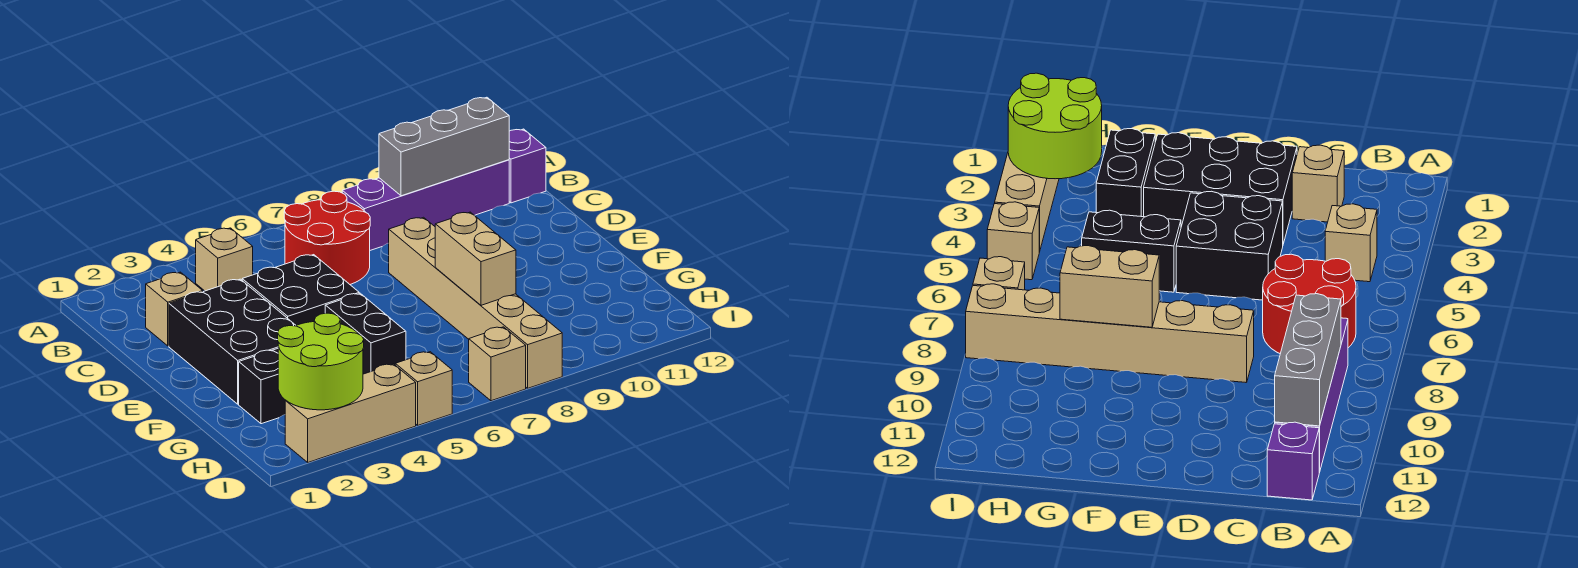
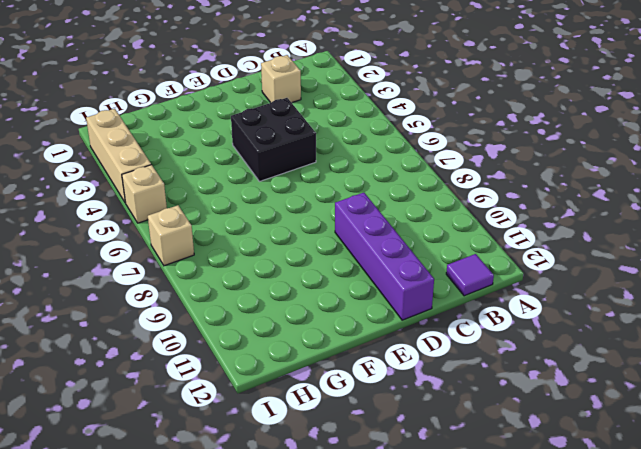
purple tile B12 level 1 -> purple brick B12 level 1
purple brick D9:D12 level 1 -> purple brick B8:B11 level 1
none -> tan brick B4 level 1
none -> red round brick B6:C7 level 1
none -> black brick D2:F3 level 1

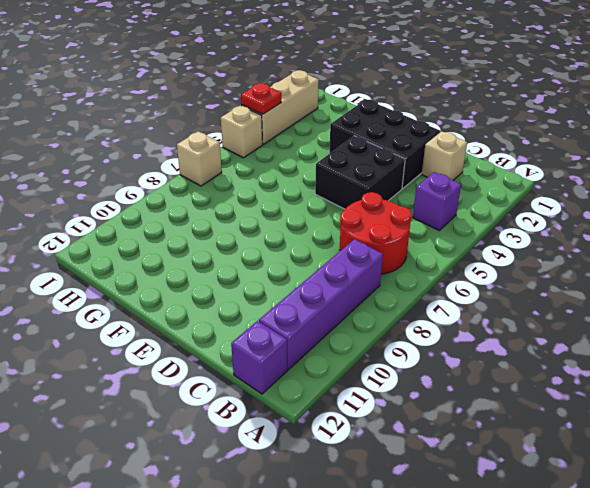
purple brick B4 level 1 -> tan brick B4 level 1
red plate I4 level 2 -> none
none -> tan brick D8:I8 level 1
none -> black brick F5:G5 level 1
none -> black brick G2:G3 level 1

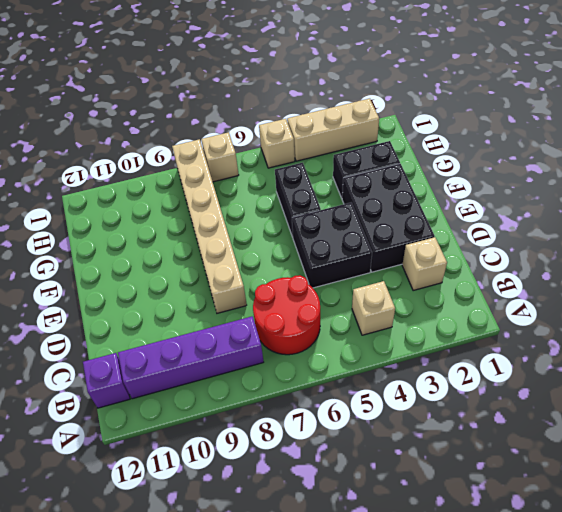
none -> grey brick B9:B11 level 2
none -> tan brick F8:G8 level 2
none -> lime round brick H2:I3 level 2

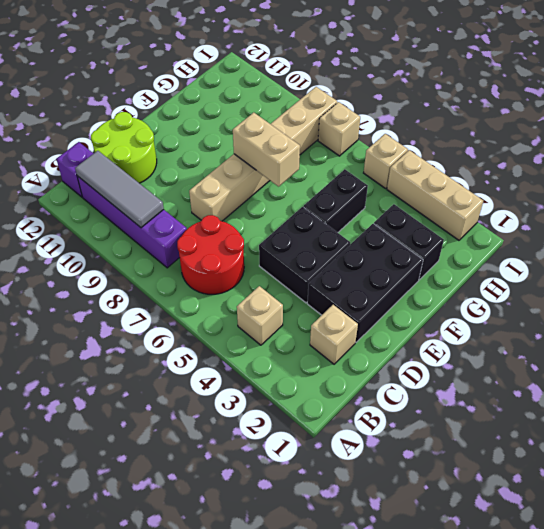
grey tile B9:B11 level 2 -> grey brick B9:B11 level 2
lime round brick C11:D12 level 1 -> lime round brick H2:I3 level 2
tan brick F7:F8 level 2 -> tan brick F8:G8 level 2

